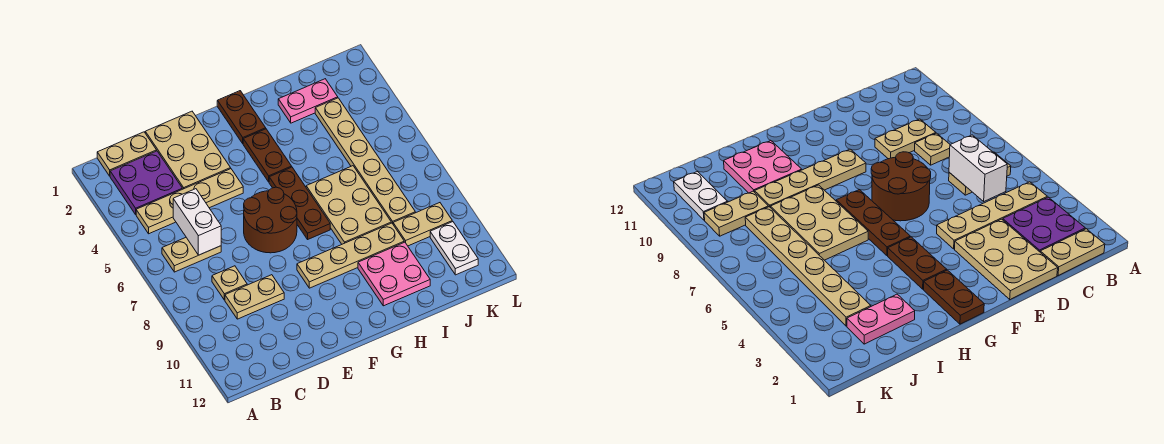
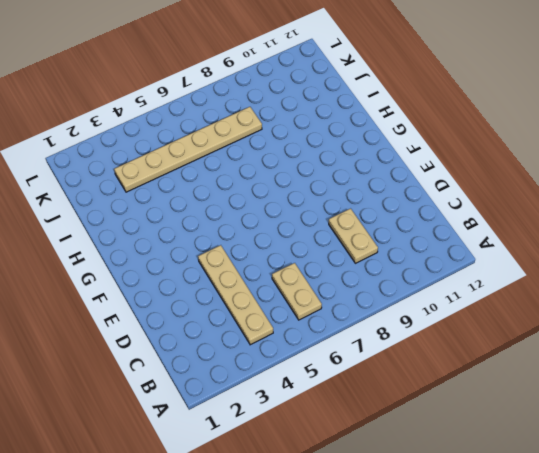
none -> tan plate B1:C1 level 1
none -> purple plate B2:C3 level 1
none -> tan plate C8 level 1

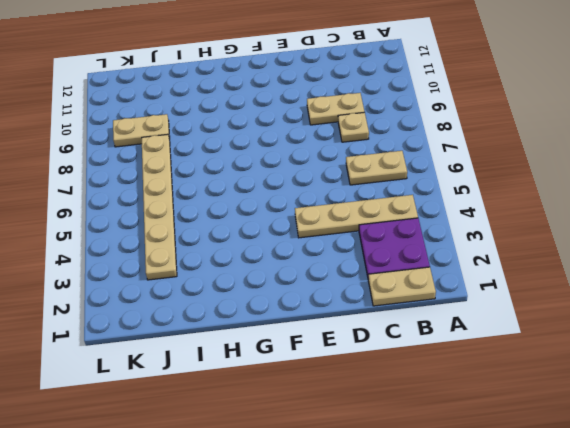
none -> tan plate D1:E3 level 1
none -> brown round brick E6:F7 level 1
none -> tan plate F9:I9 level 1

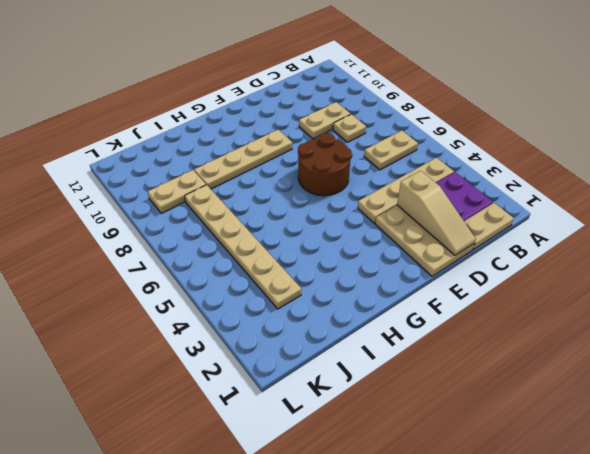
tan slope D1:D3 level 2 top 3 -> none
none -> brown plate G1:G2 level 1
none -> brown plate G3:G4 level 1
none -> brown plate G5:G7 level 1

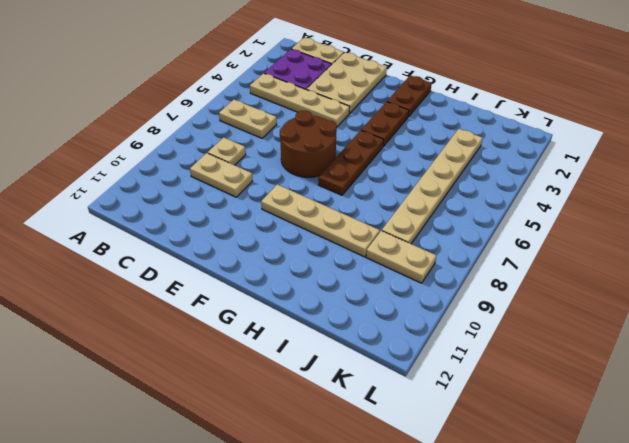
none -> tan plate H6:I8 level 1
none -> pink plate H10:I11 level 1
none -> pink plate I2:J2 level 1

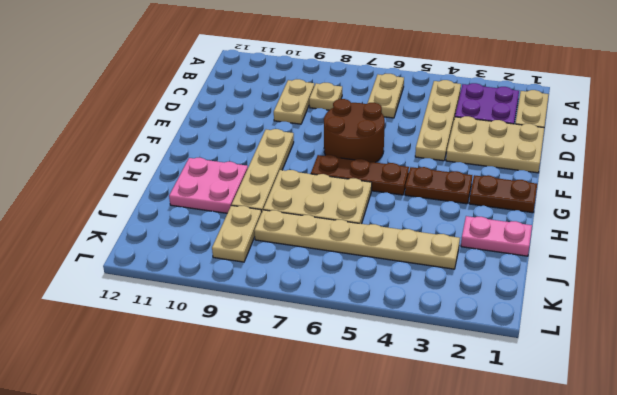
pink plate I1:I2 level 1 -> pink plate I2:J2 level 1
none -> white plate K10:K11 level 1
none -> white brick C5:C6 level 2

